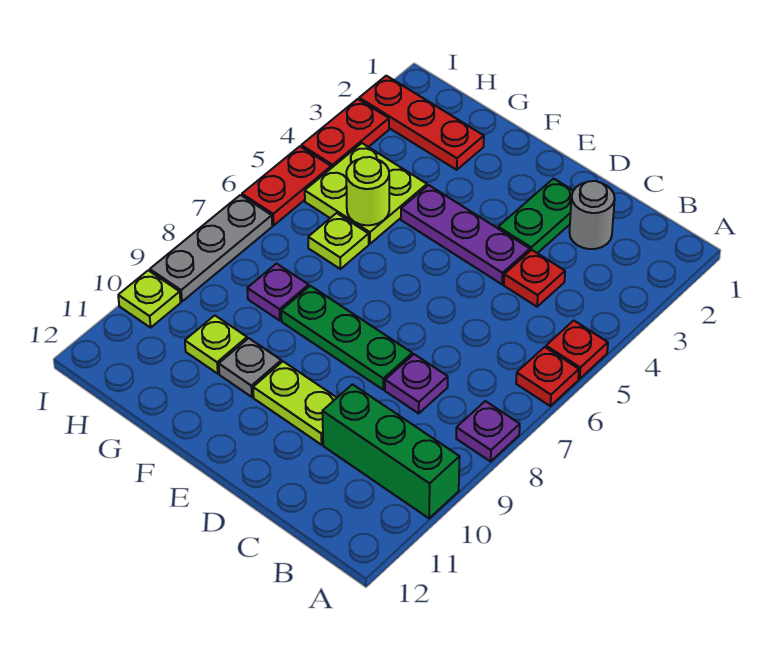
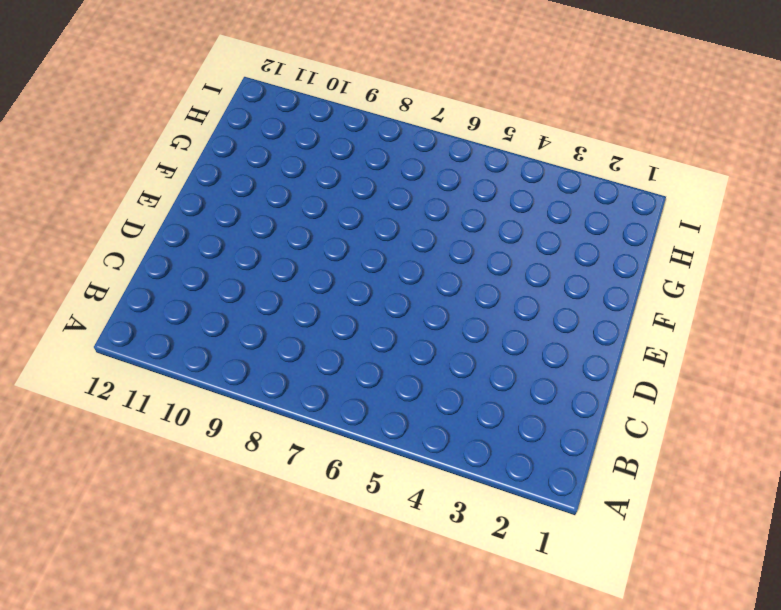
none -> red plate A5 level 1
none -> red plate A6 level 1
none -> purple plate A8 level 1

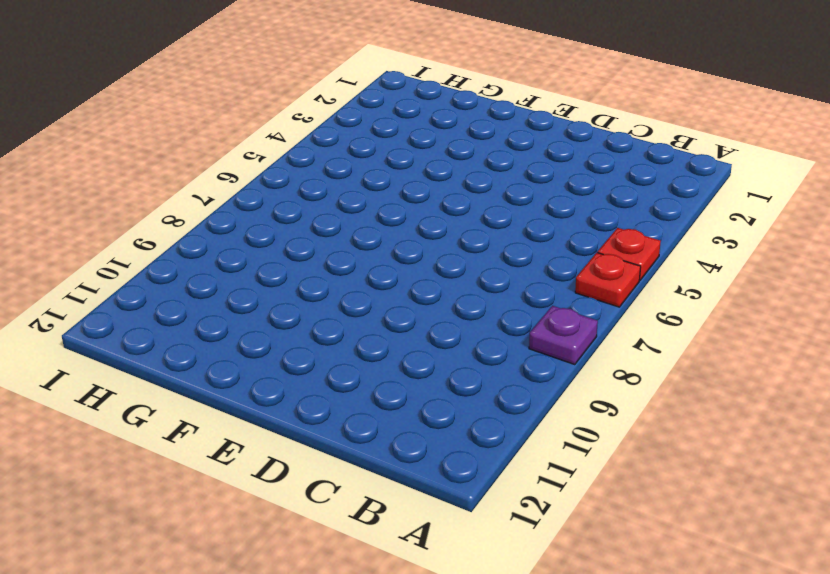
none -> green brick A10:C10 level 1
none -> grey round brick C2 level 1
none -> red plate C4 level 1

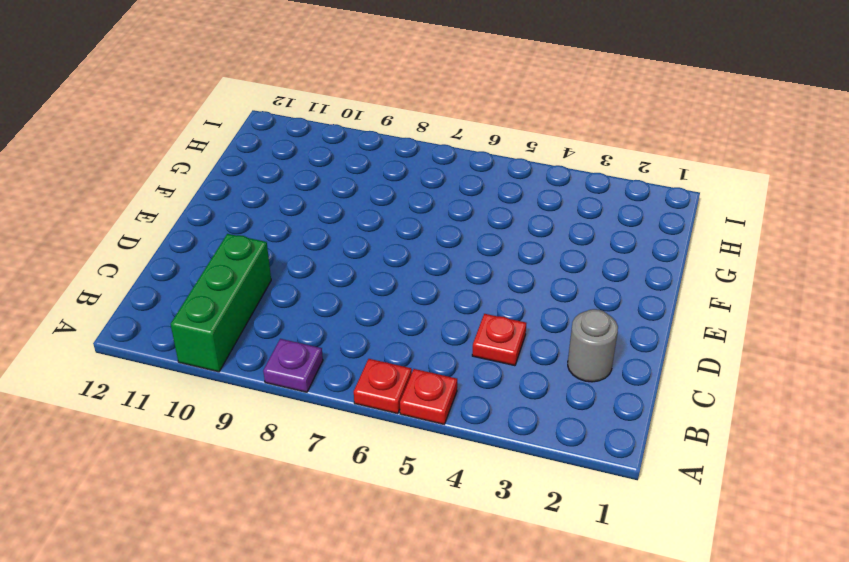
none -> purple plate C8 level 1
none -> green plate D2:D3 level 1
none -> purple plate D4:F4 level 1

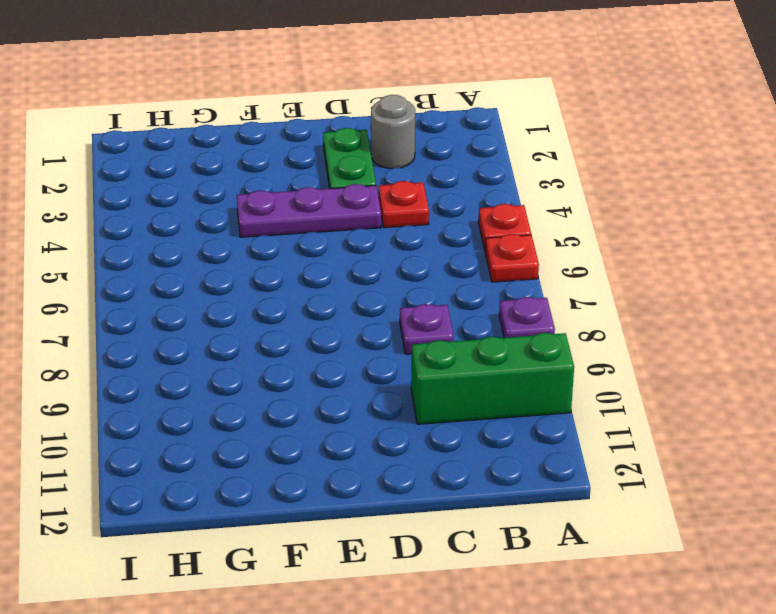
none -> green plate D8:F8 level 1
none -> lime plate D10:E10 level 1
none -> grey plate F10 level 1

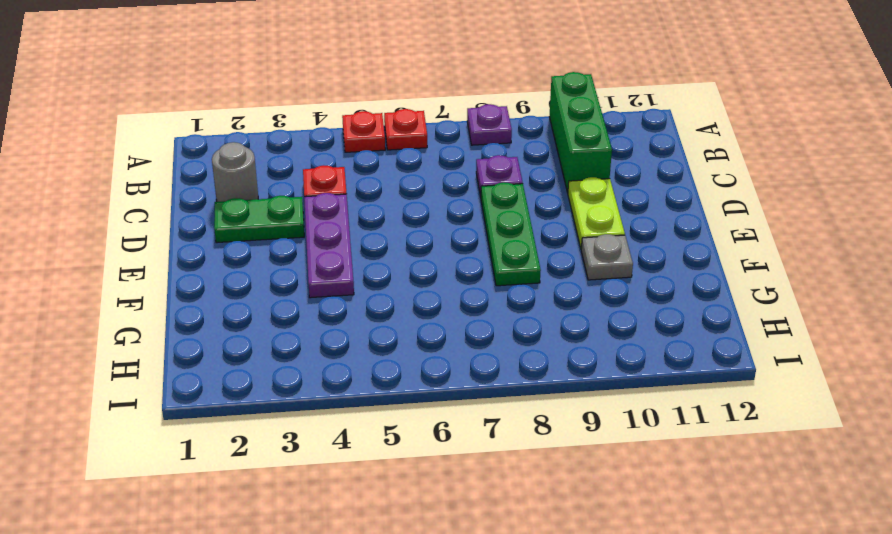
none -> red plate G2:I2 level 1
none -> lime plate G4:H5 level 1
none -> lime plate G6 level 1

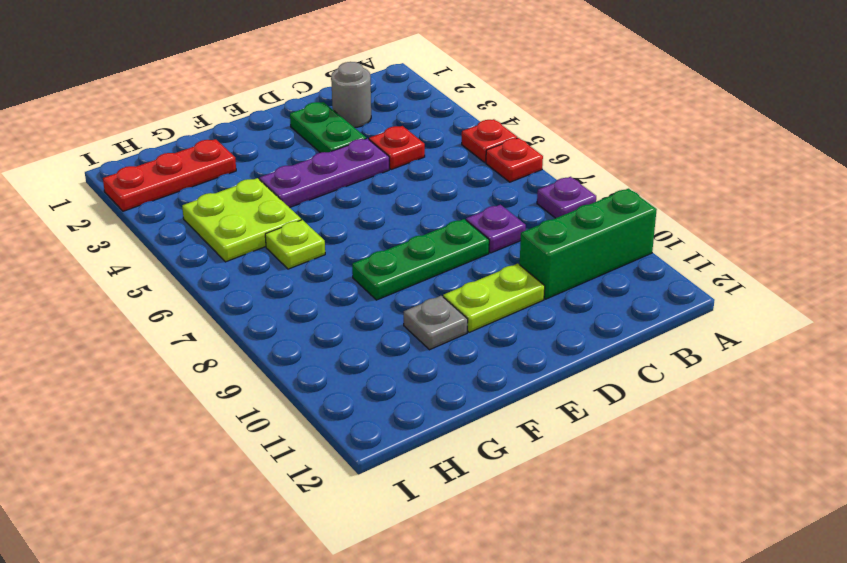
none -> purple plate G8 level 1
none -> lime plate G10 level 1
none -> red plate I3:I4 level 1

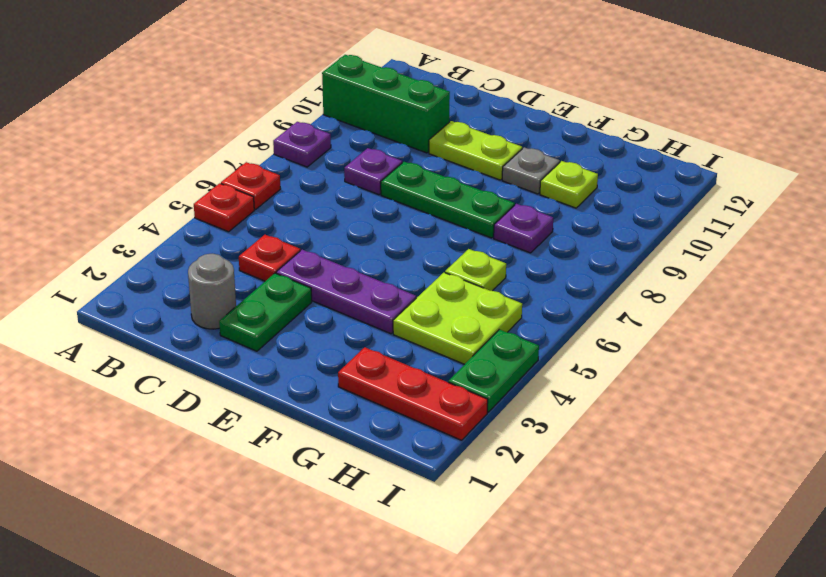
green plate I3:I4 level 1 -> red plate I3:I4 level 1
none -> red plate I5:I6 level 1
none -> grey plate I7:I9 level 1
none -> lime plate I10 level 1

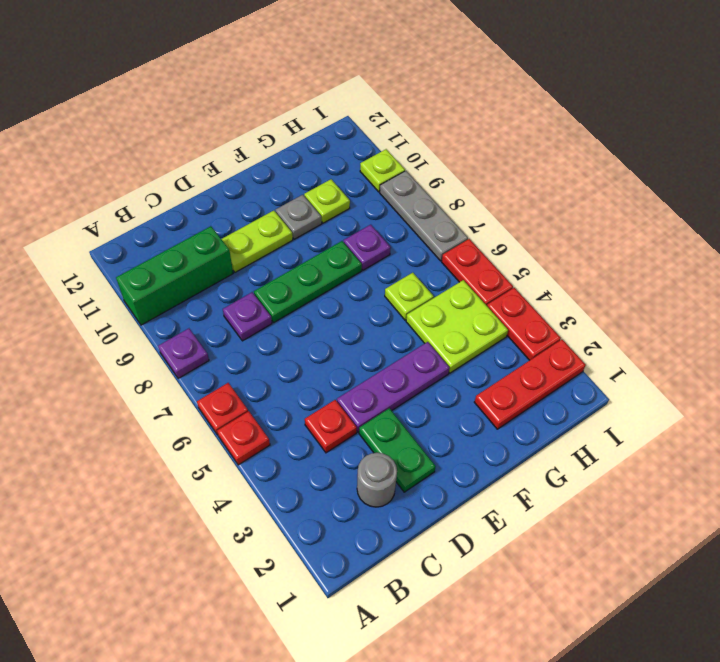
none -> lime round brick G5 level 2

